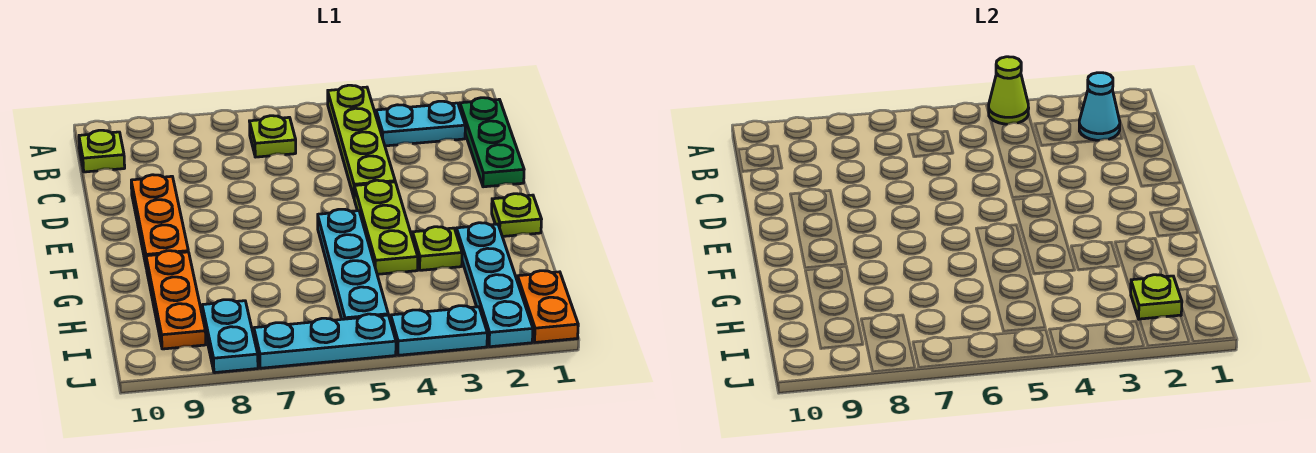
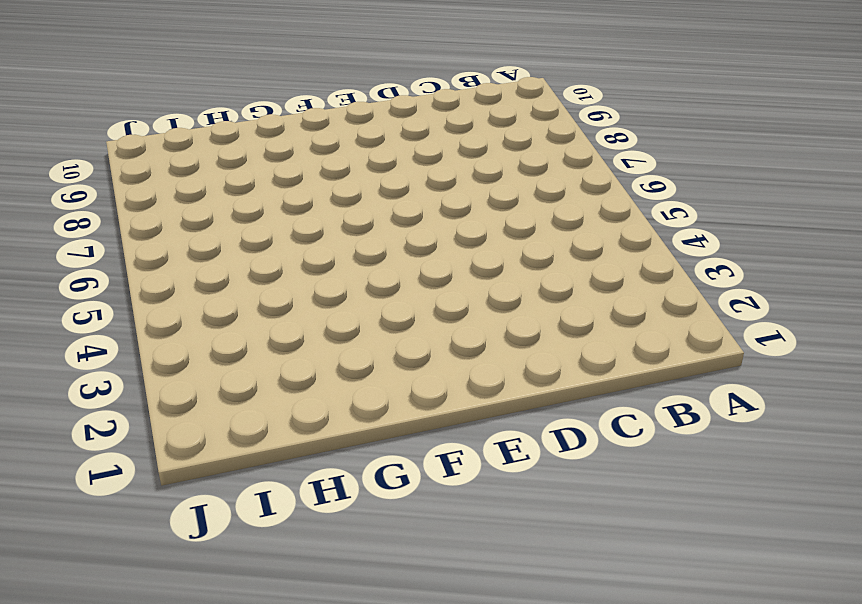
none -> lime plate A4:D4 level 1
none -> green plate B1:D1 level 1
none -> cyan plate B2:B3 level 1

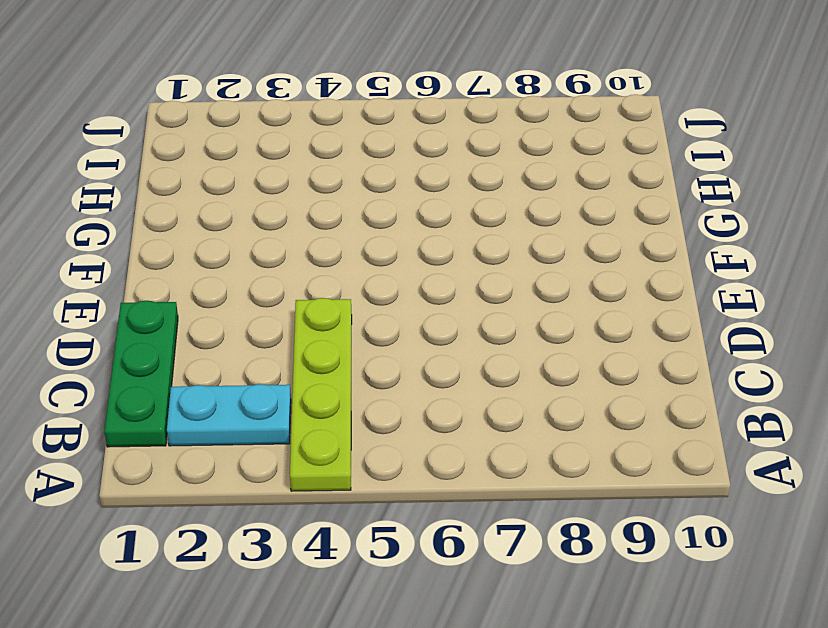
none -> lime plate B6 level 1
none -> lime plate B10 level 1
none -> orange plate D9:F9 level 1

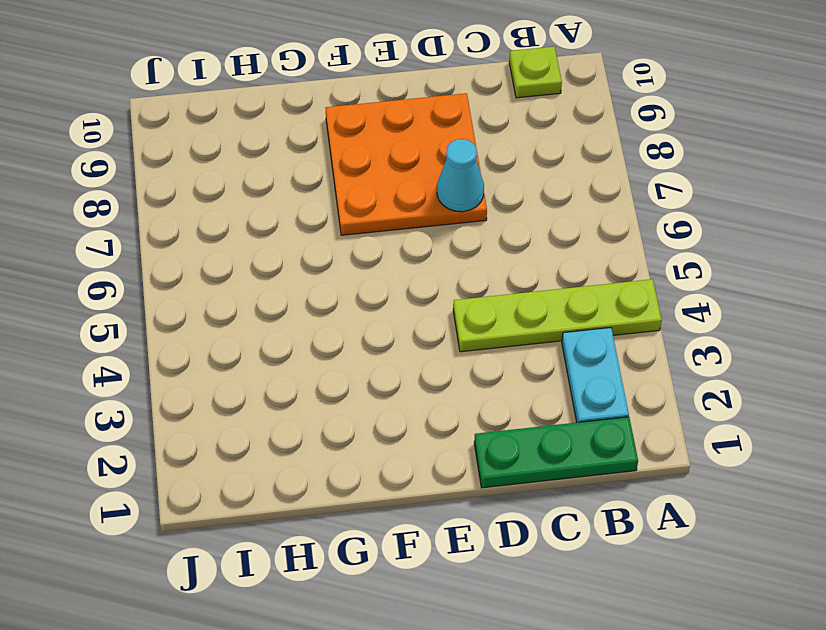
orange plate D7:F9 level 1 -> orange plate D9:F9 level 1
cyan cone D7 level 2 -> cyan cone B2 level 2
none -> lime plate B6 level 1
none -> lime plate E4:G4 level 1
none -> lime plate F1 level 1

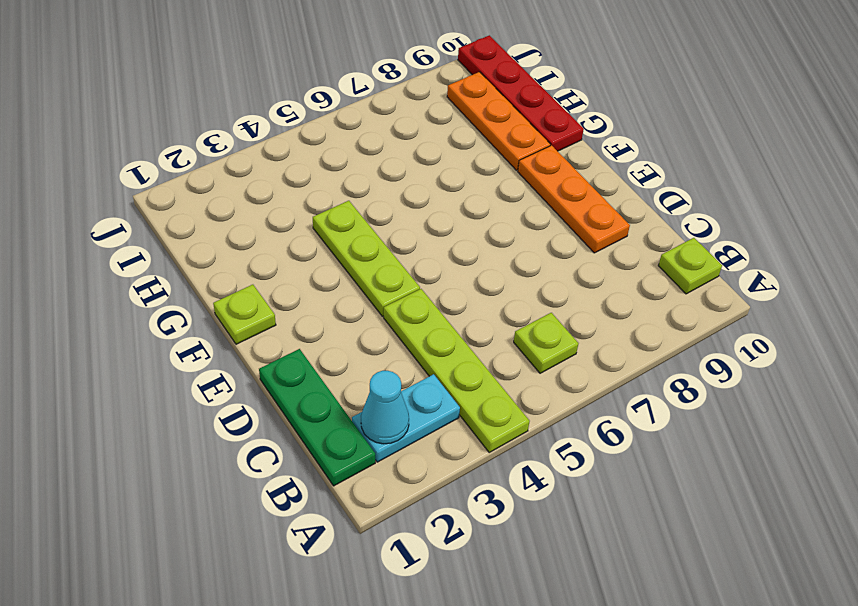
red plate G10:J10 level 1 -> none
none -> cyan plate F5:I5 level 1
none -> cyan plate G2:J2 level 1
none -> lime plate G3 level 1

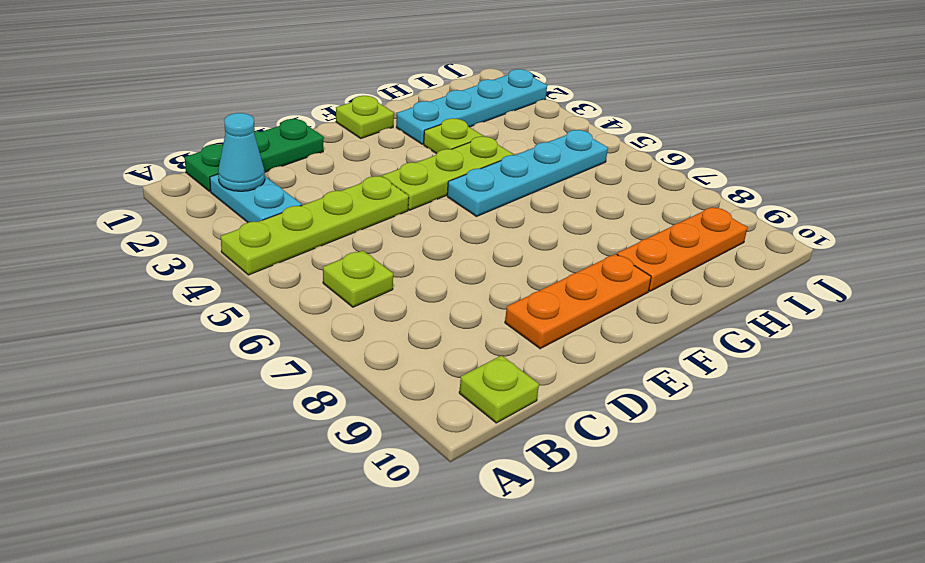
none -> orange plate I1:J1 level 1
none -> cyan plate I8:J8 level 1
none -> cyan plate J3:J4 level 1

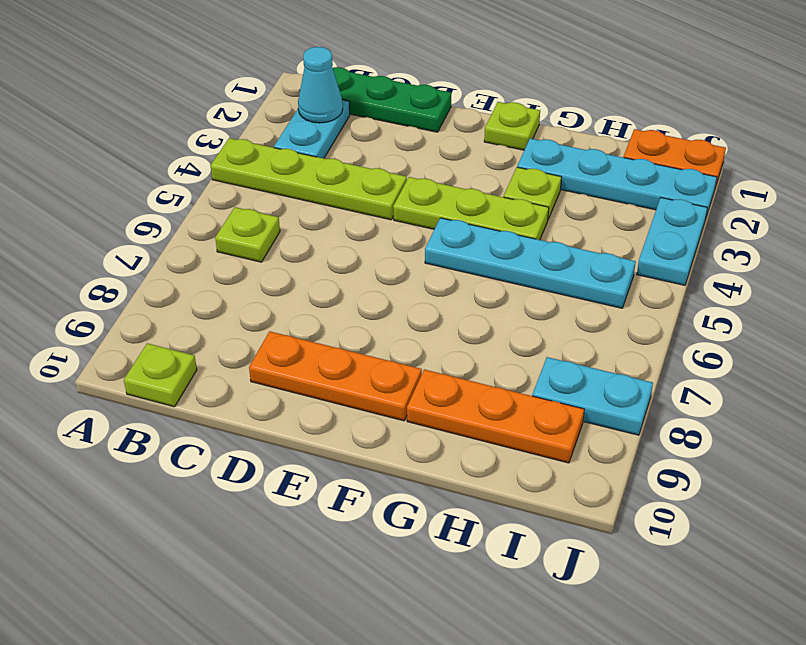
none -> cyan plate J5:J7 level 1
none -> lime cone A4 level 2
none -> lime plate I2 level 2

